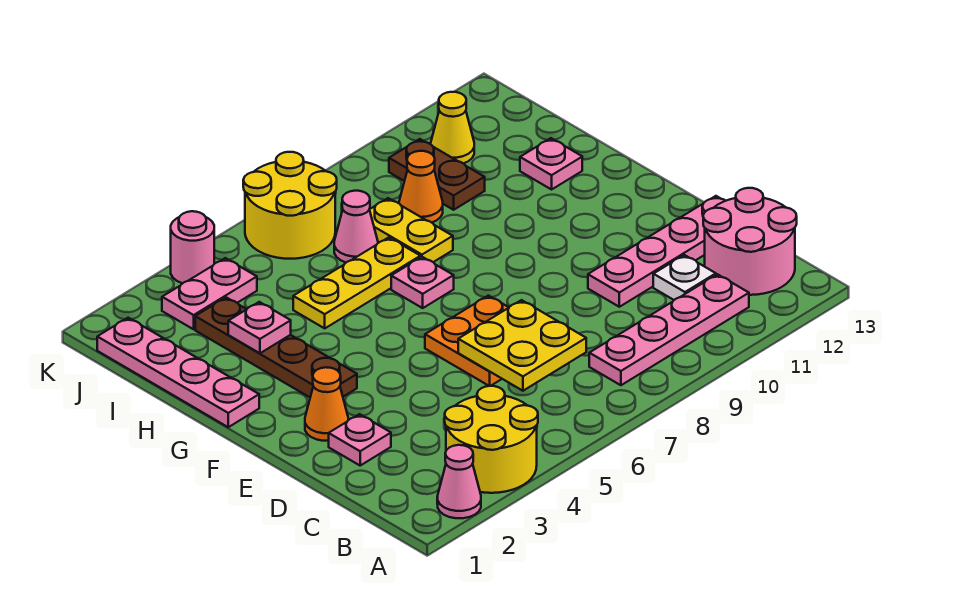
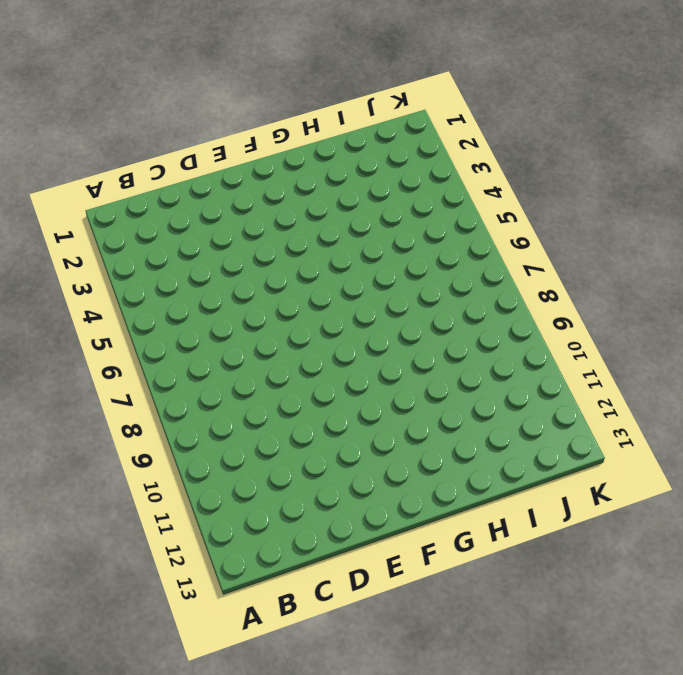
none -> pink cone A2 level 1
none -> yellow round brick A3:B4 level 1
none -> pink plate B8:B11 level 1

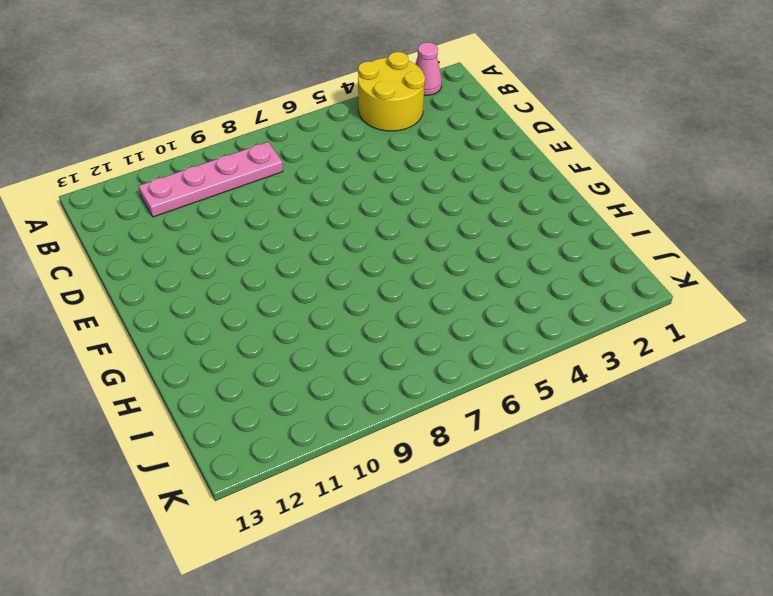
none -> pink round brick B12:C13 level 1
none -> white plate C11 level 1
none -> pink plate D2 level 1

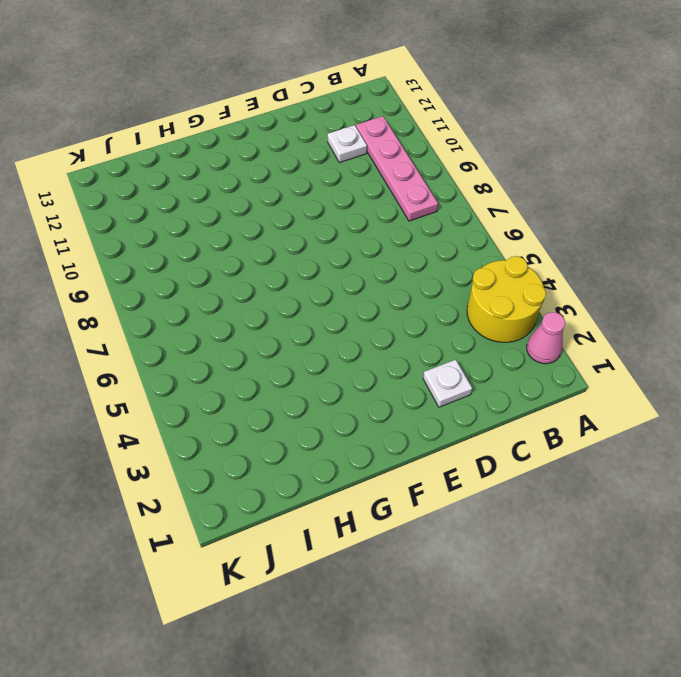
white plate D2 level 1 -> pink plate D2 level 1
none -> pink round brick B12:C13 level 1
none -> orange plate D6:E7 level 1
none -> pink plate D10:D13 level 1

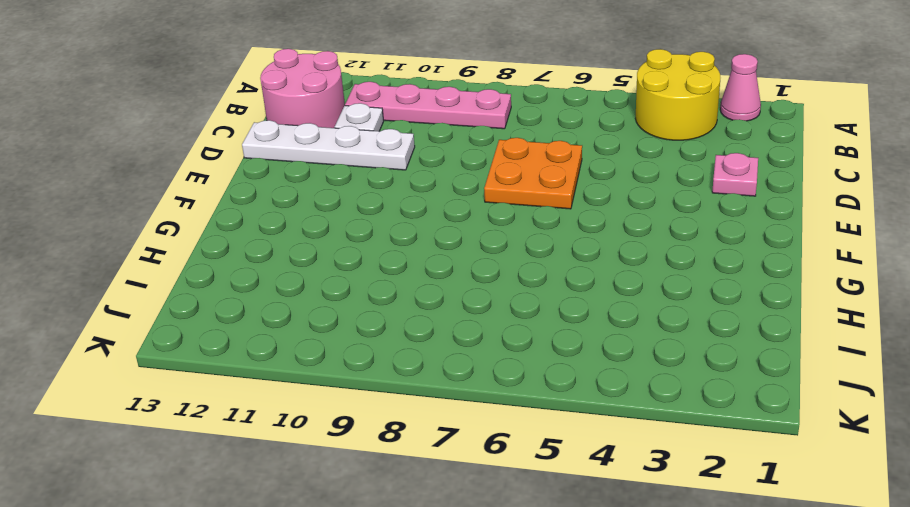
white plate D10:D13 level 1 -> pink plate D10:D13 level 1
none -> orange cone E2 level 1
none -> brown plate F3:I3 level 1
none -> pink plate G1:J1 level 1

